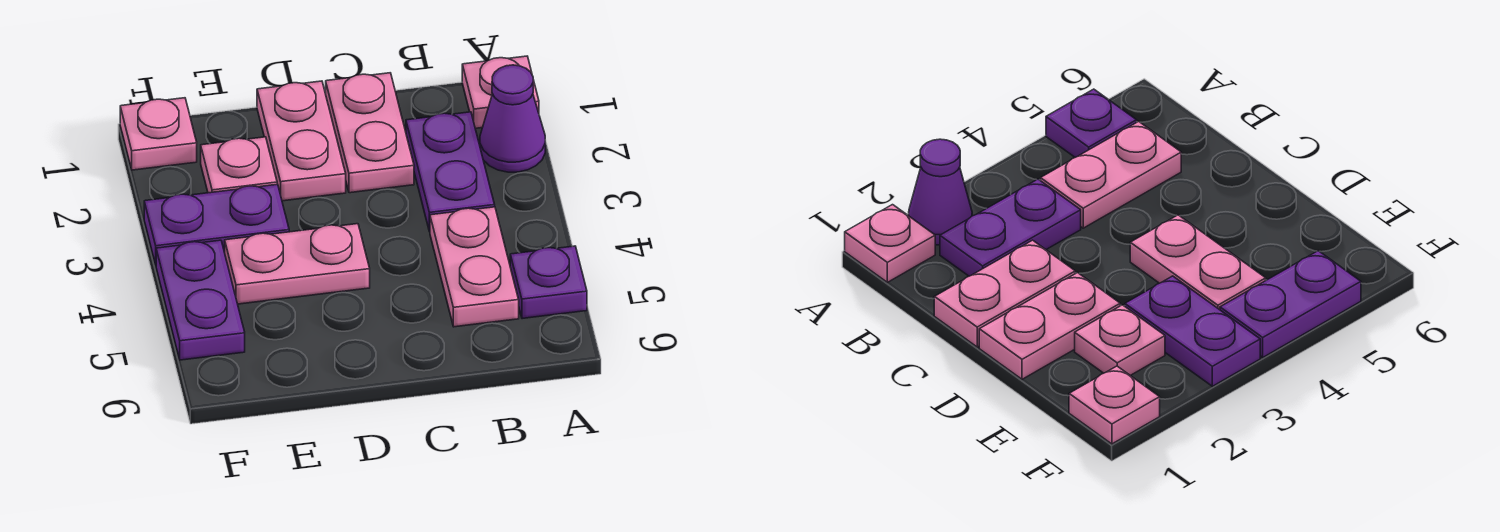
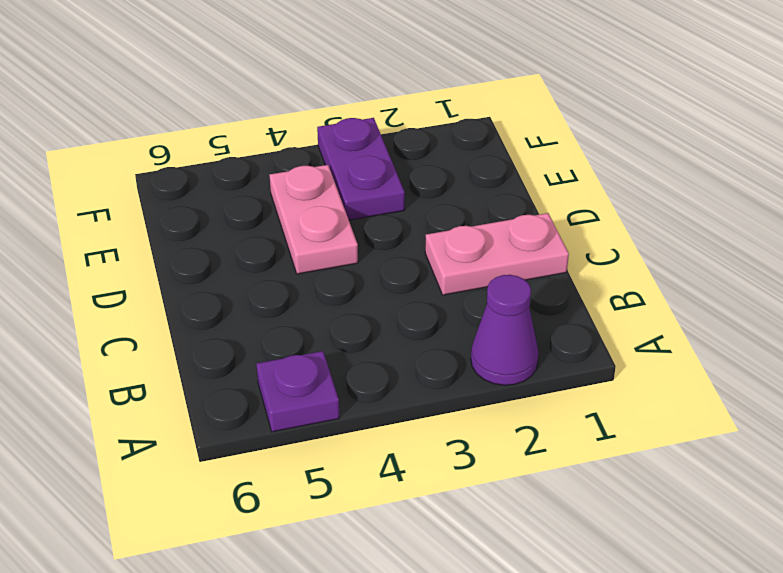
none -> pink plate A1 level 1
none -> purple plate B2:B3 level 1
none -> pink plate B4:B5 level 1

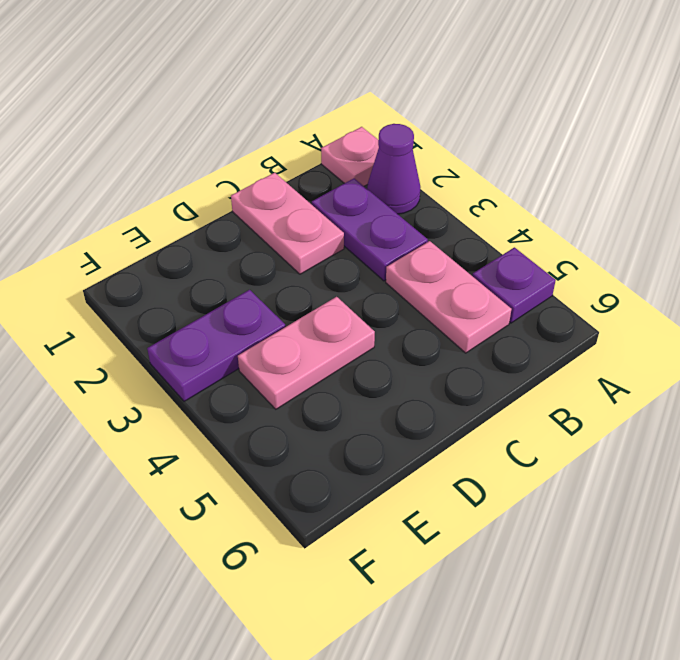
none -> pink plate D1:D2 level 1
none -> pink plate E2 level 1
none -> pink plate F1 level 1

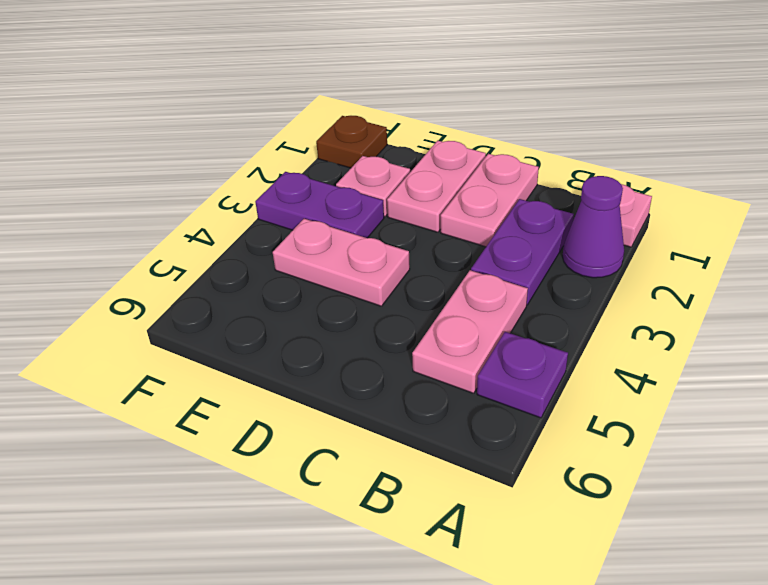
brown plate F1 level 1 -> pink plate F1 level 1
none -> purple plate F4:F5 level 1

